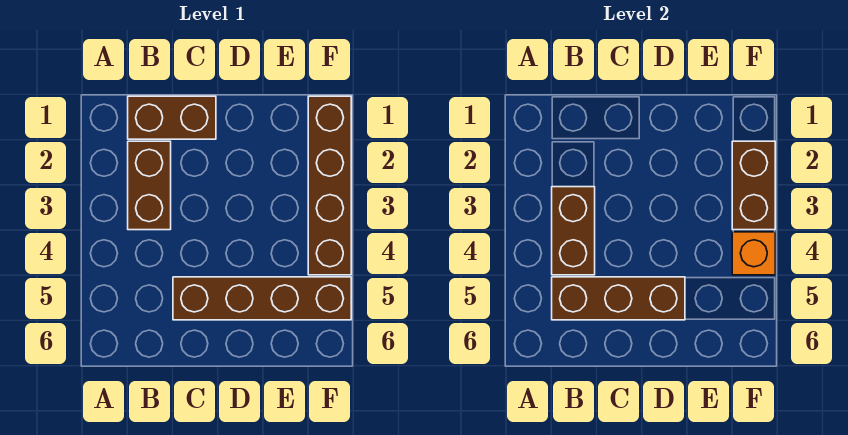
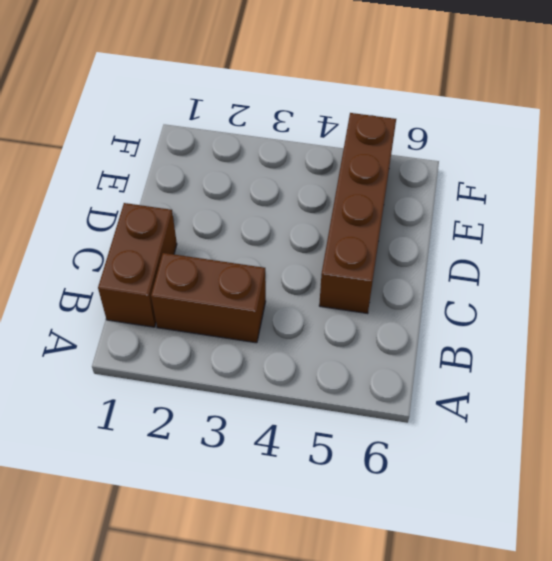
none -> brown brick F1:F4 level 1
none -> brown brick B3:B4 level 2

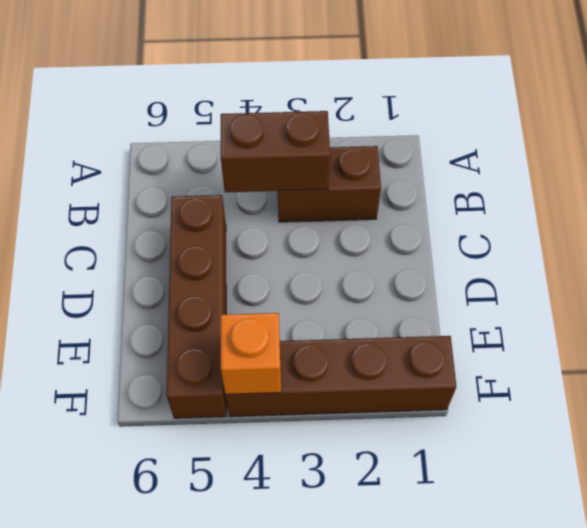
none -> brown brick B1:C1 level 1
none -> brown brick B5:D5 level 2

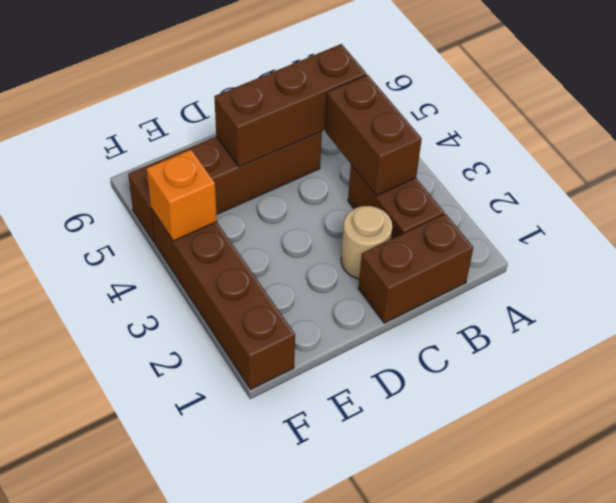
tan round brick C2 level 1 -> none
none -> brown brick F2:F3 level 2

